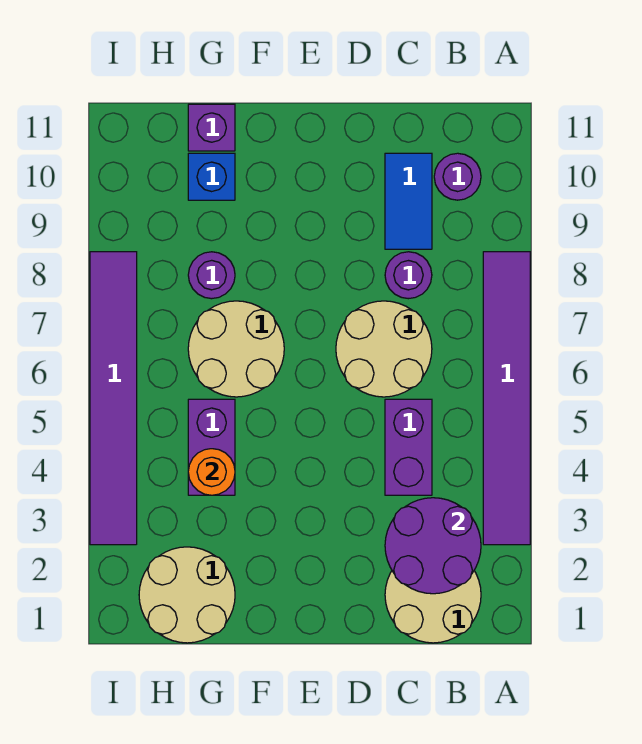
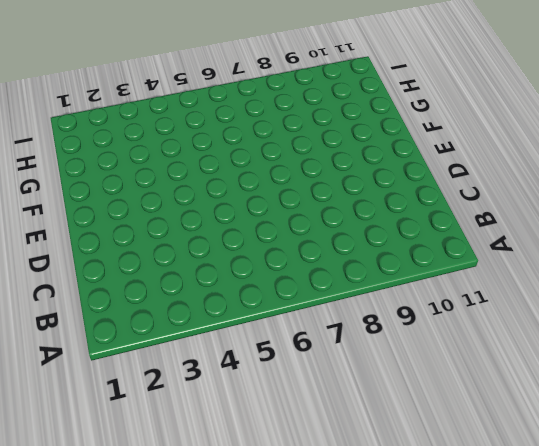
none -> purple tile A3:A8 level 1
none -> tan round brick B1:C2 level 1
none -> purple round brick B10 level 1

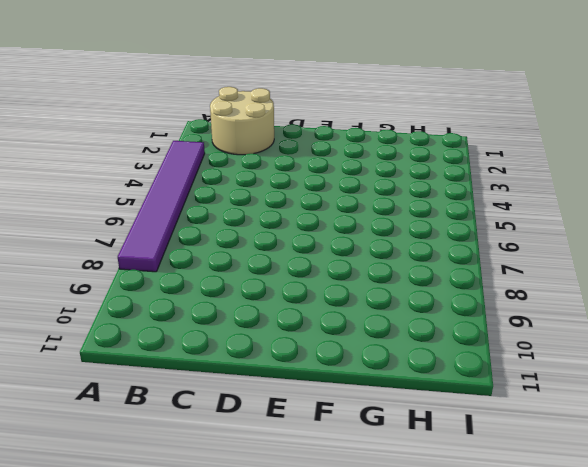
none -> purple round brick B10 level 1
none -> purple brick C4:C5 level 1
none -> tan round brick C6:D7 level 1

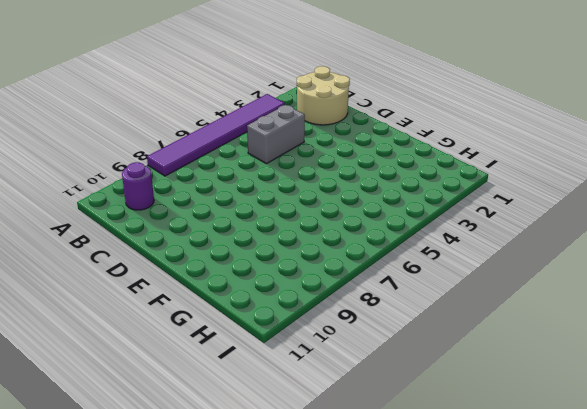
grey brick C4:C5 level 1 -> purple brick C4:C5 level 1
none -> tan round brick C6:D7 level 1
none -> purple round brick C8 level 1
none -> blue tile C9:C10 level 1

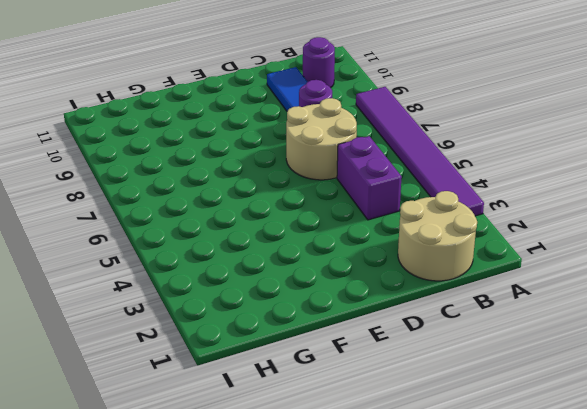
none -> tan round brick F6:G7 level 1
none -> tan round brick G1:H2 level 1
none -> purple brick G4:G5 level 1

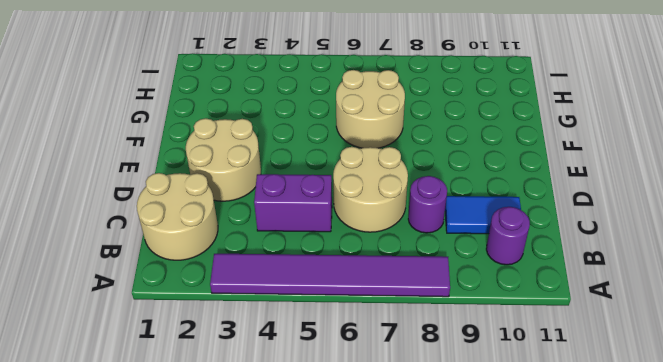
tan round brick D2:E3 level 1 -> tan round brick G1:H2 level 1
none -> purple brick G4:G5 level 1
none -> purple round brick G8 level 1
none -> blue brick G10 level 1

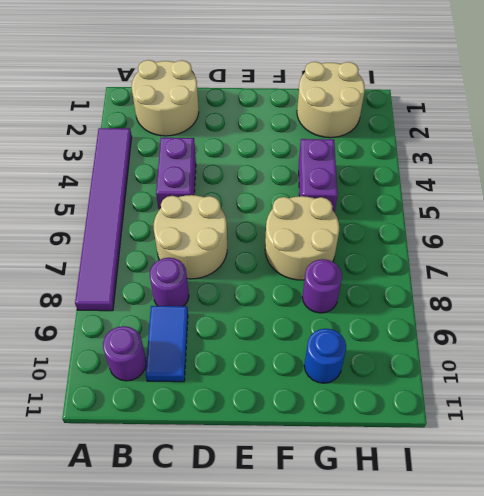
blue round brick G10 level 1 -> blue brick G10 level 1
none -> purple brick G11 level 1
none -> purple tile I3:I8 level 1
none -> purple round brick B2:C3 level 2

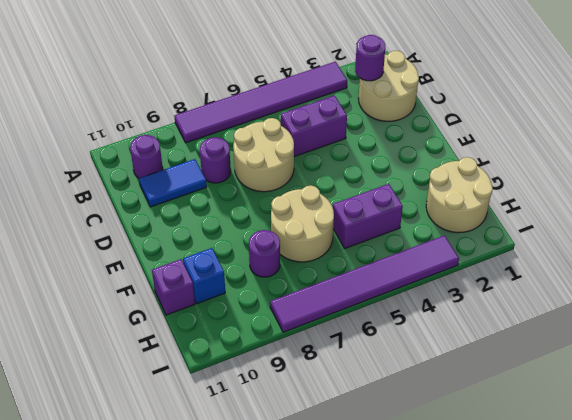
purple round brick B2 level 2 -> purple round brick B2:C3 level 2
none -> orange round brick G4 level 2

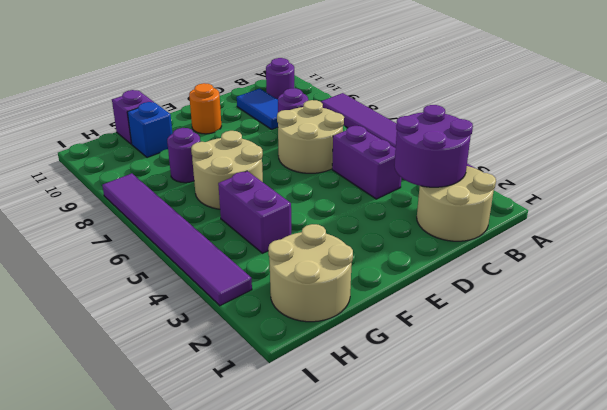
orange round brick E10 level 1 -> orange round brick G4 level 2

